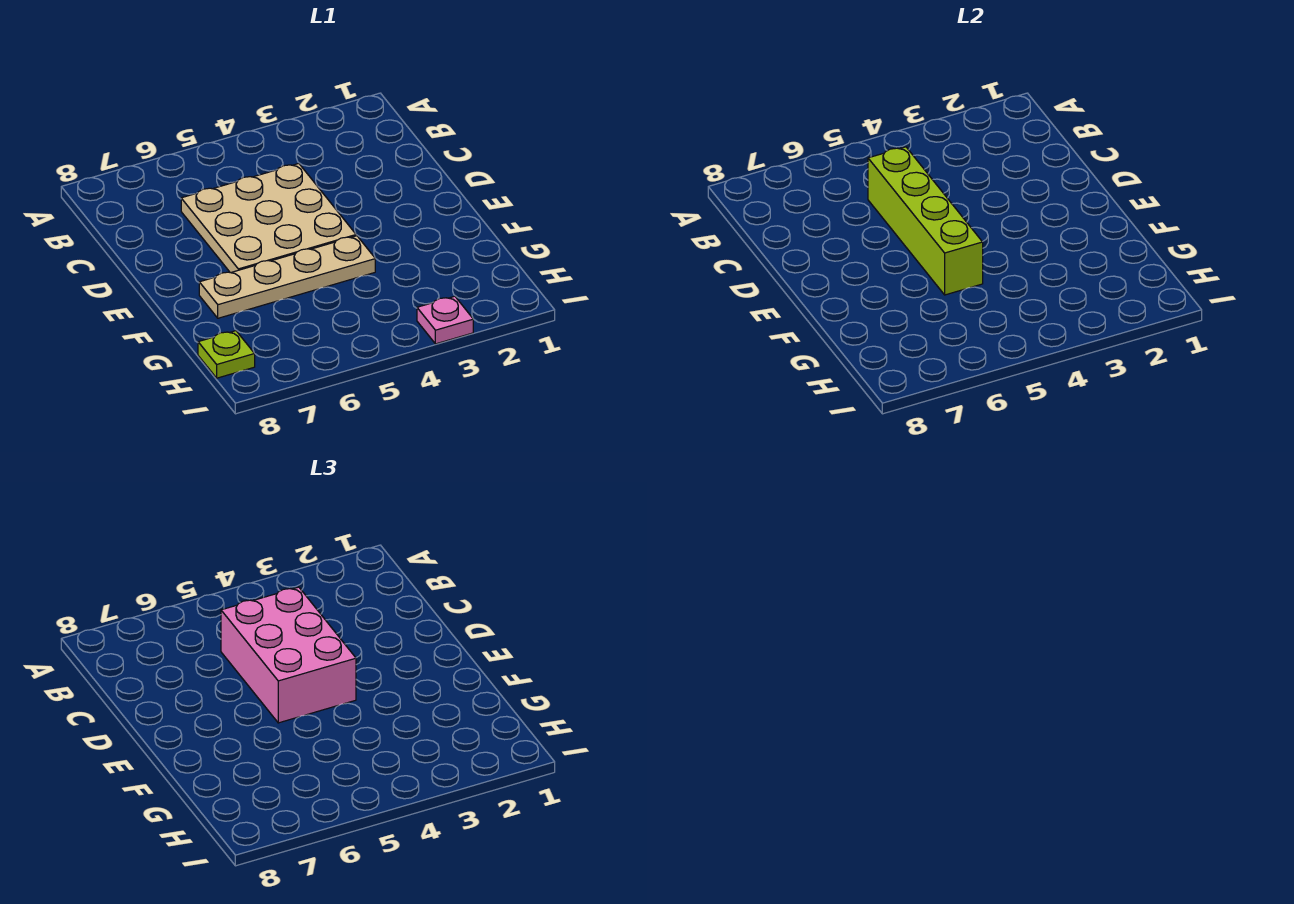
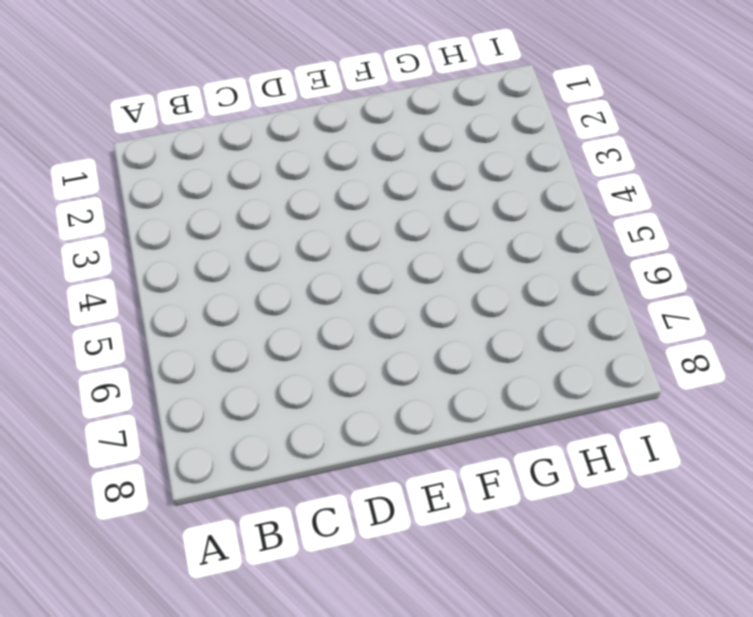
none -> tan plate C4:E6 level 1
none -> tan plate F4:F7 level 1

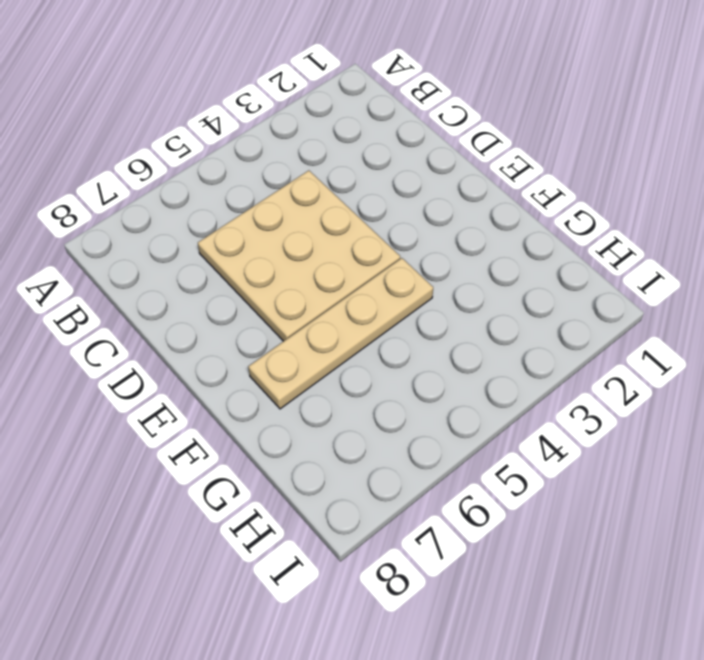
none -> lime plate H8 level 1
none -> pink plate I3 level 1

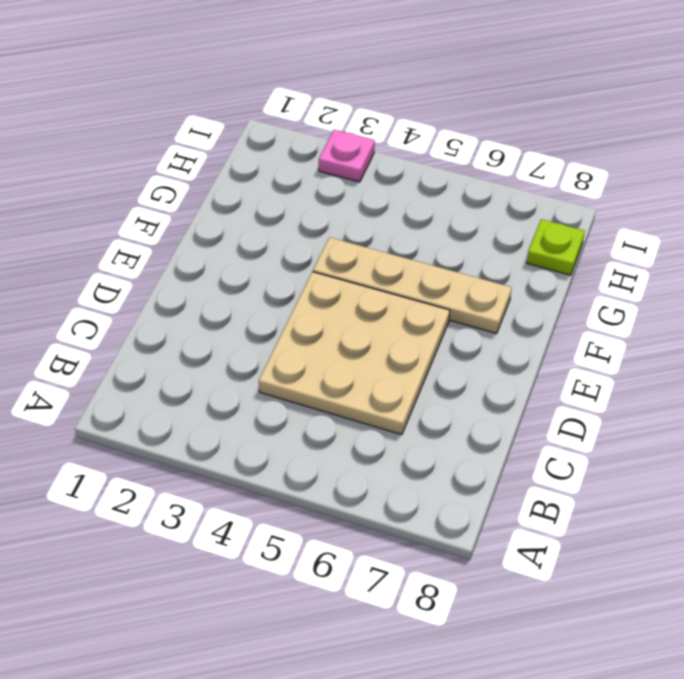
none -> lime brick C5:F5 level 2
none -> pink brick C4:E5 level 3

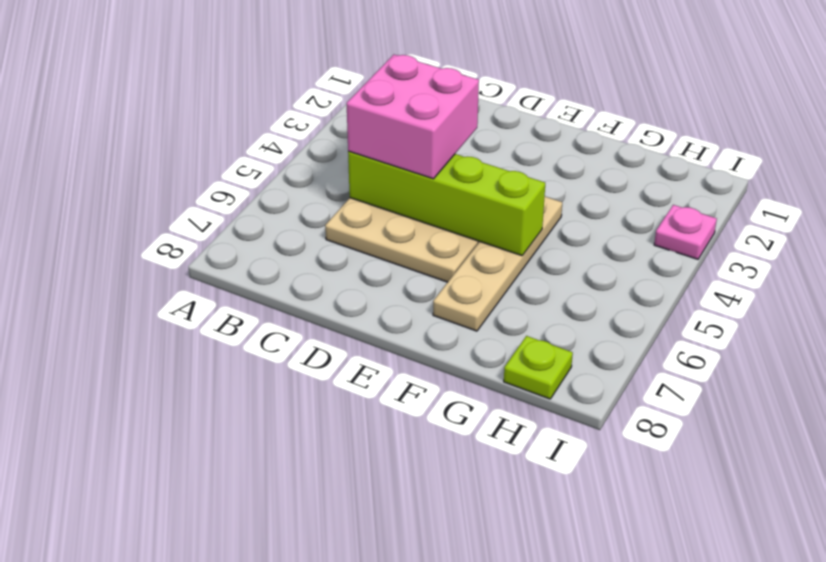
pink brick C4:D5 level 3 -> pink brick C4:E5 level 3

